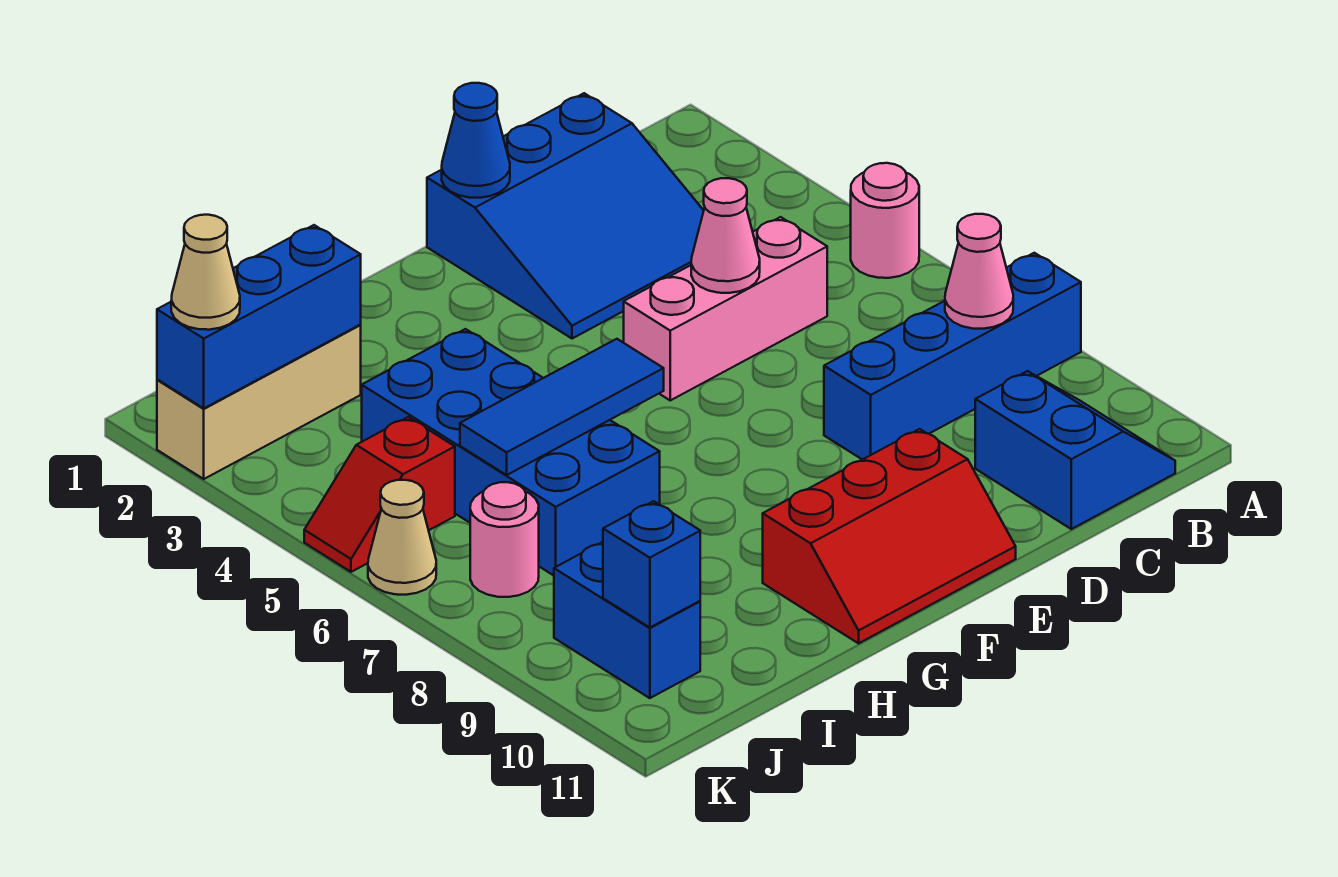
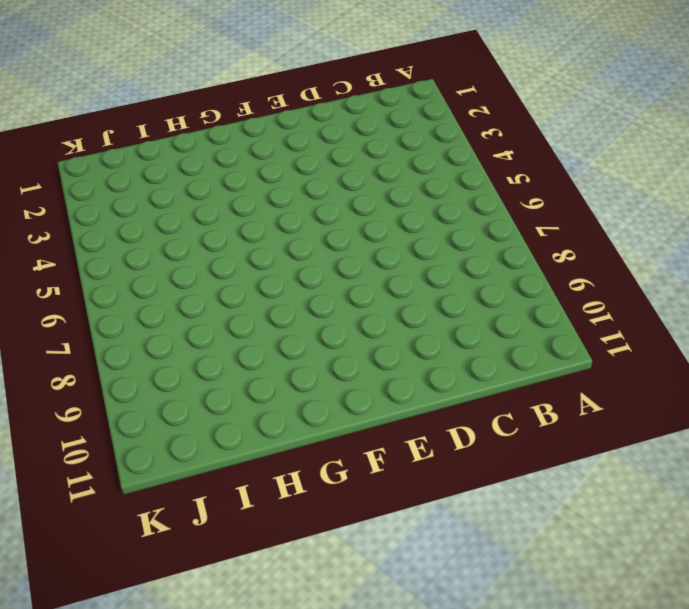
none -> pink round brick A5 level 1
none -> blue brick A8:D8 level 1
none -> blue slope B10:C11 level 1 top C

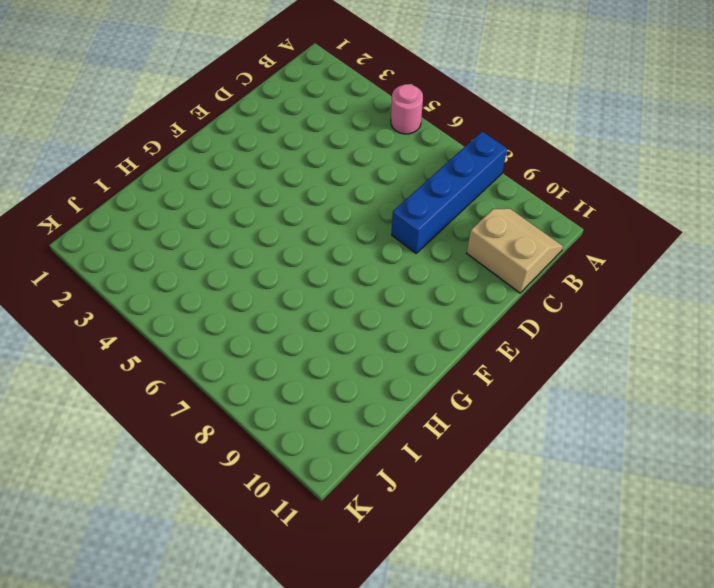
tan slope B10:C11 level 1 top C -> blue slope B10:C11 level 1 top C
none -> blue slope C1:E3 level 1 top 1
none -> pink brick C5:E5 level 1
none -> red slope E10:G11 level 1 top 10

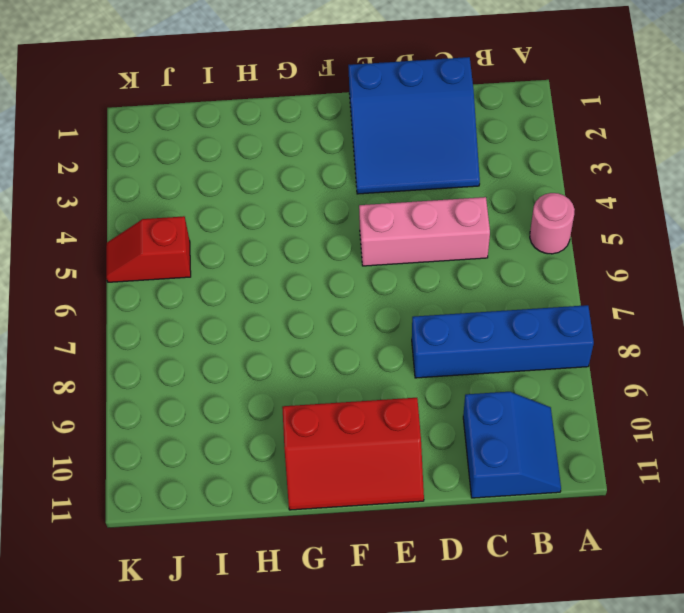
none -> blue brick H4:I7 level 1
none -> tan brick I2:K2 level 1
none -> pink round brick J7 level 1

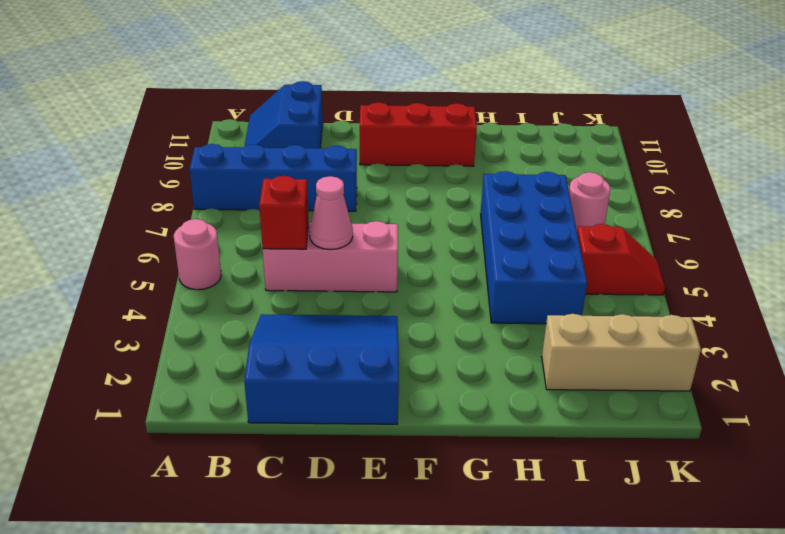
red brick C5 level 2 -> none
none -> blue brick J9:J10 level 1
none -> tan cone K6 level 1
none -> pink cone B8 level 2

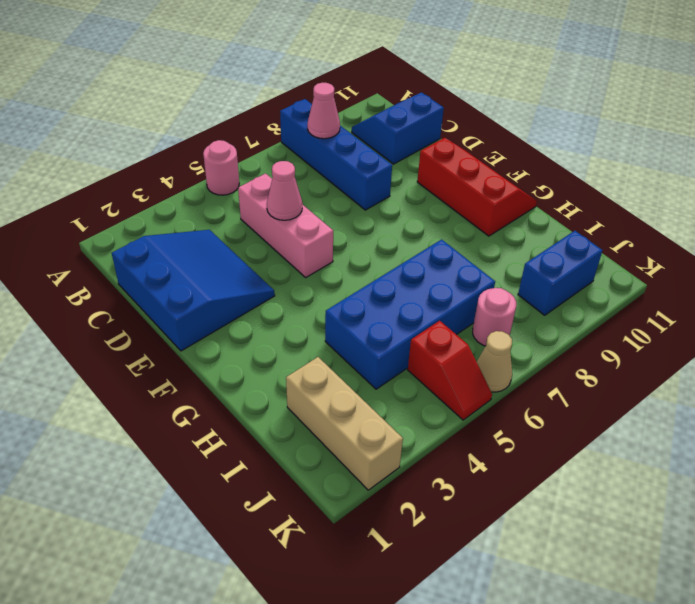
none -> blue cone E1 level 2
none -> blue tile G6:I6 level 2
none -> blue brick I2:K2 level 2

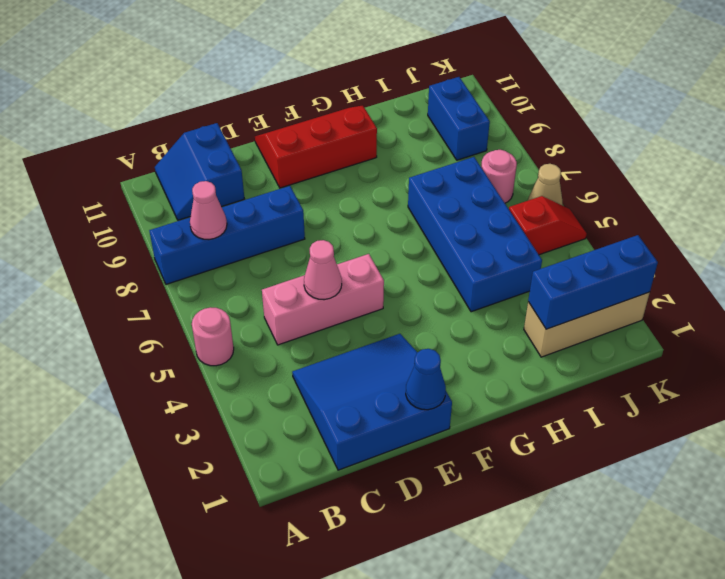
none -> blue tile G6:I6 level 2
none -> blue brick J10 level 2
none -> tan cone K2 level 3

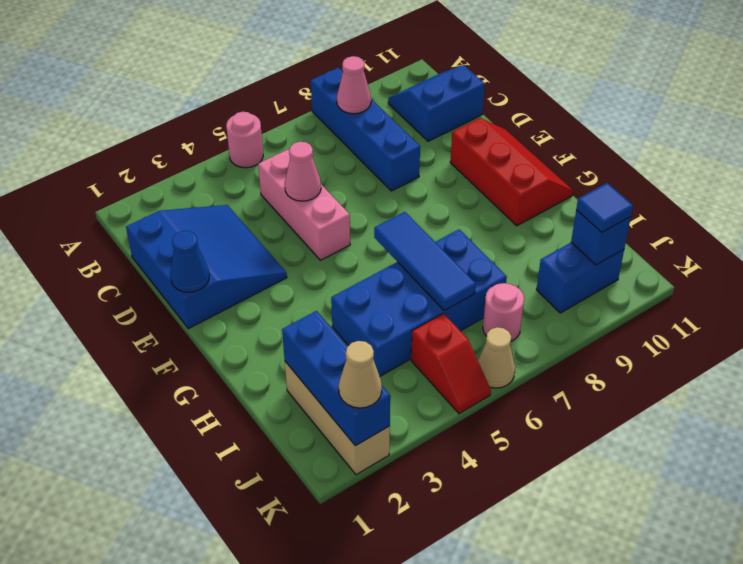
blue tile J10 level 3 -> none

